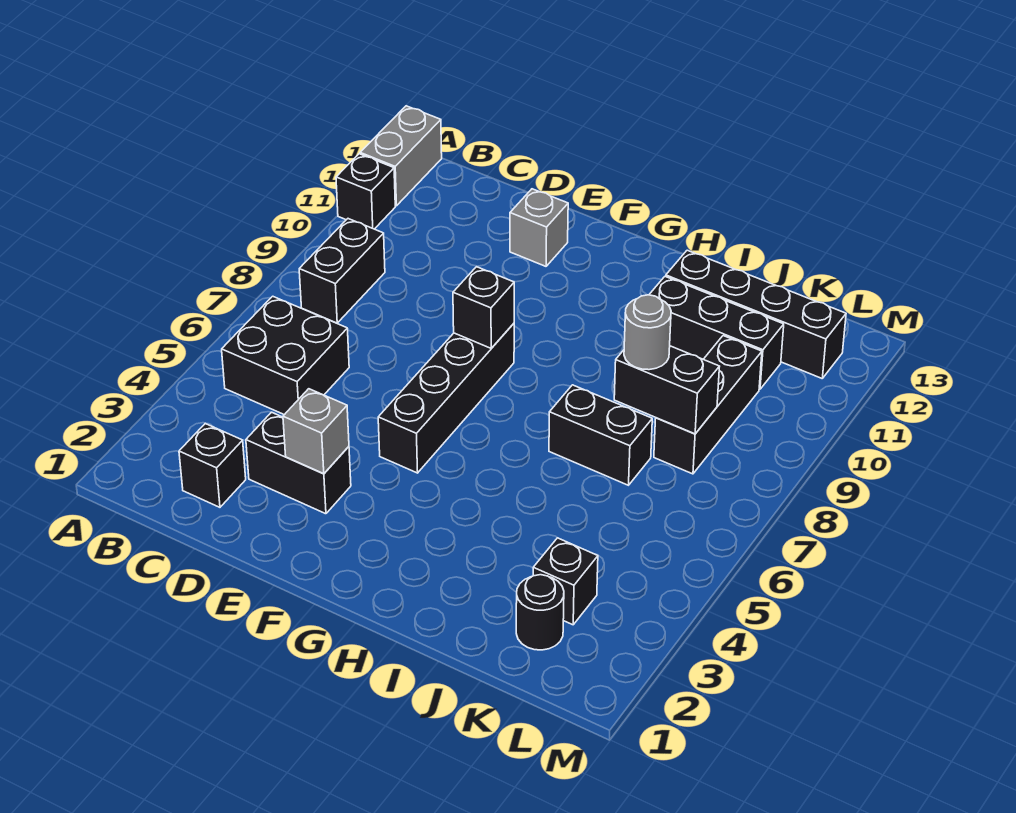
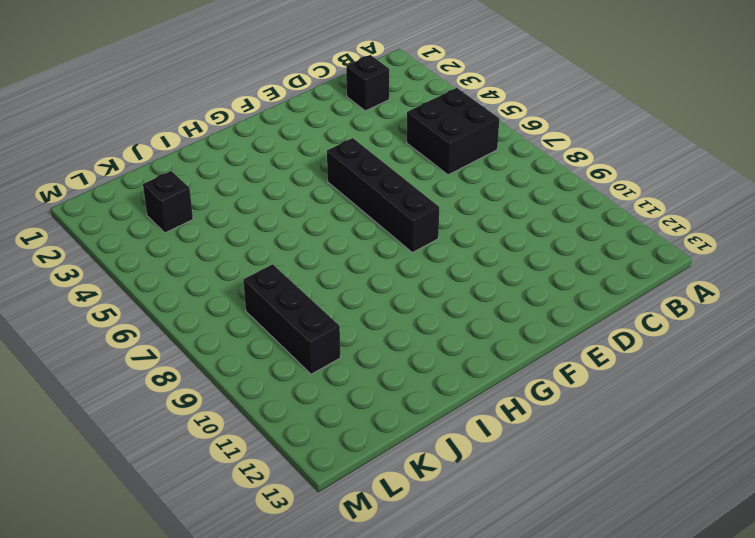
none -> black brick A11 level 1
none -> grey brick A12:A13 level 1
none -> black brick B8:B9 level 1

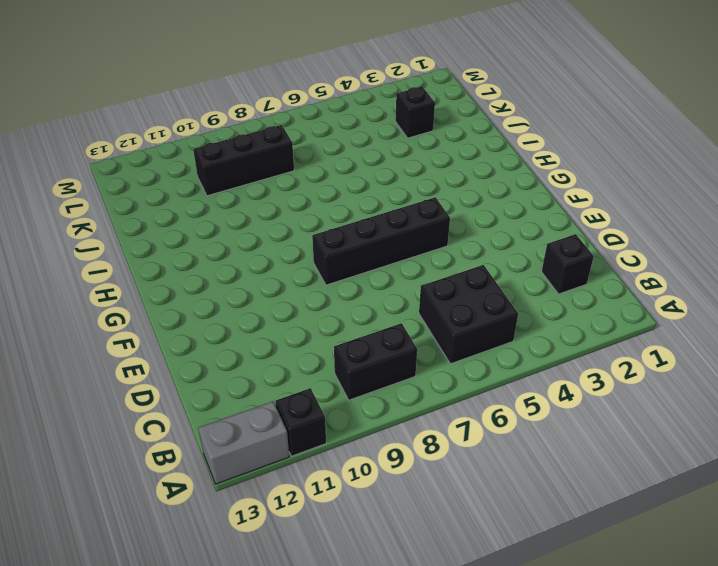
none -> black brick D3:E3 level 1
none -> grey brick E12 level 1
none -> black brick I7:J7 level 1

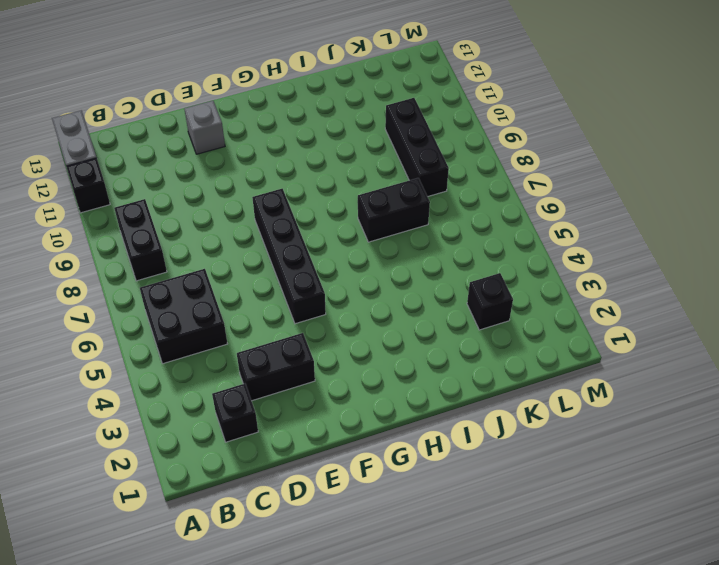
none -> black brick I11:K11 level 1
none -> black brick I12:L12 level 1
none -> black round brick K2 level 1

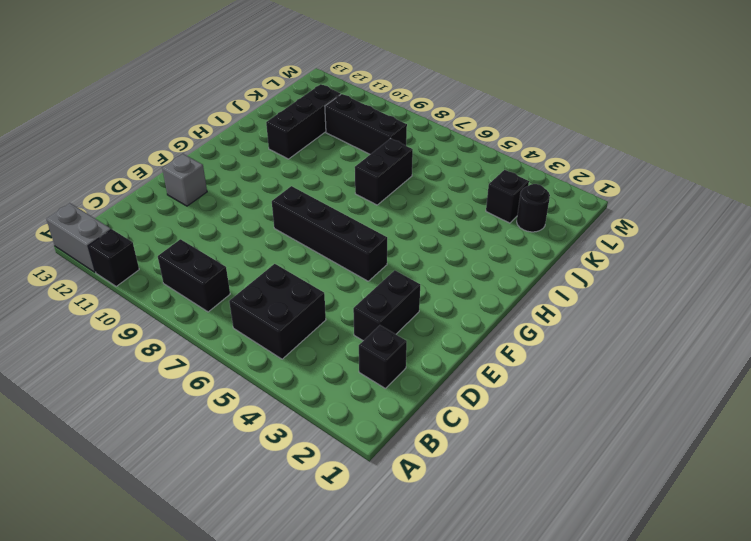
none -> black brick I12:L12 level 1
none -> grey brick E3 level 2
none -> black brick F8 level 2

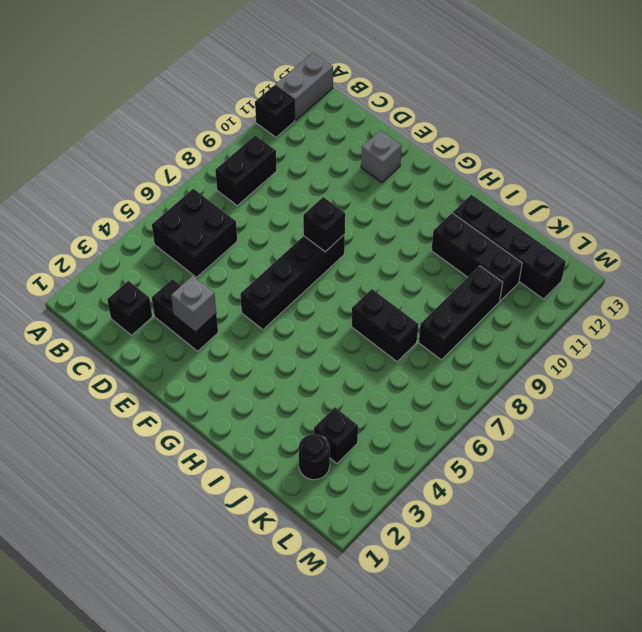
none -> black brick J8:K8 level 2
none -> grey round brick J8 level 3

